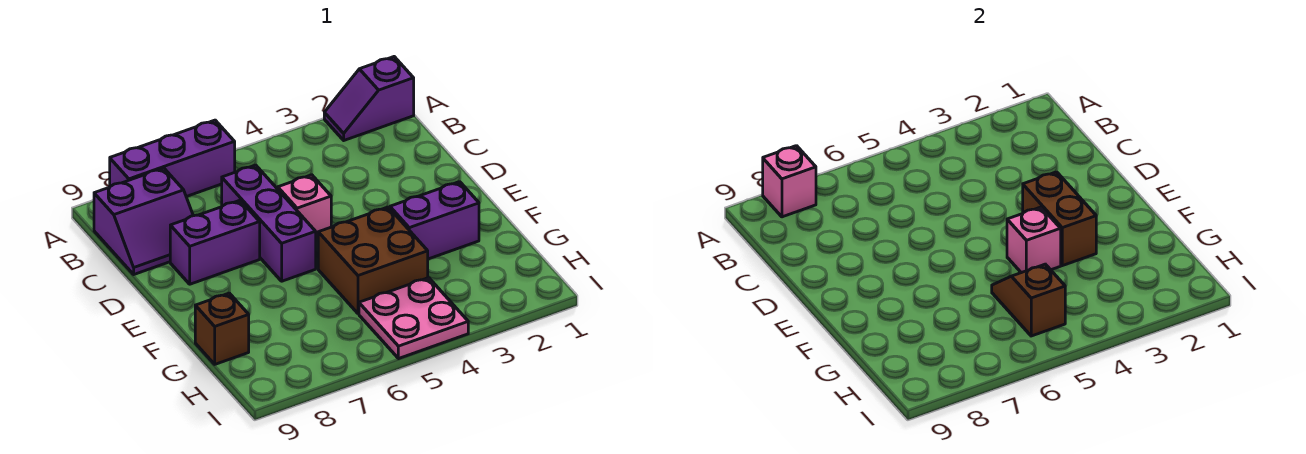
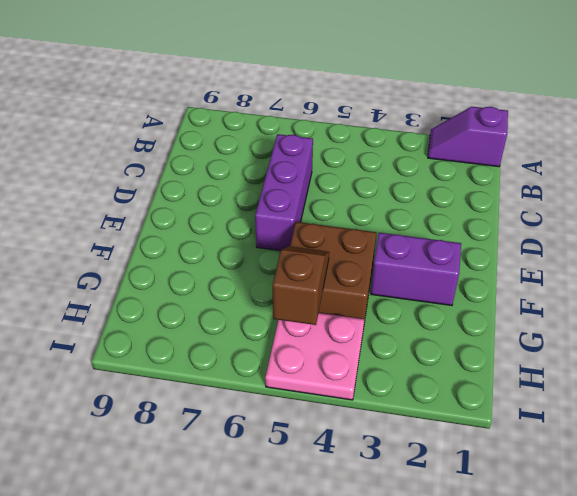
none -> purple brick A6:A8 level 1
none -> purple slope B8:C9 level 1 top B
none -> pink brick D5 level 1

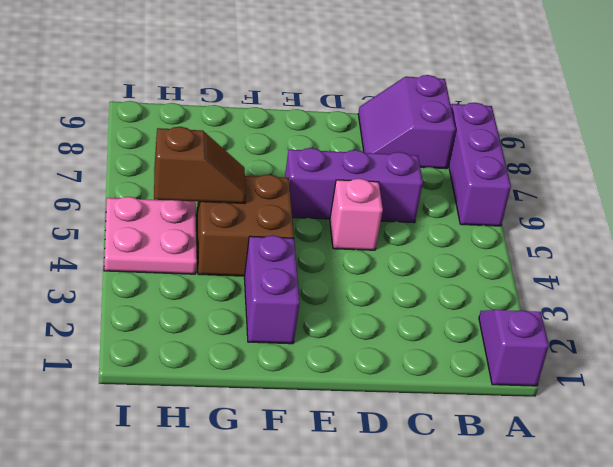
none -> purple brick D7:D8 level 1
none -> brown brick G9 level 1
none -> pink brick A8 level 2

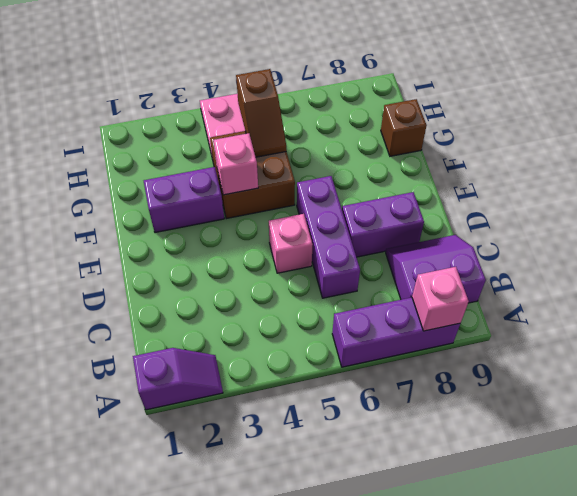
none -> brown brick E3:F3 level 2

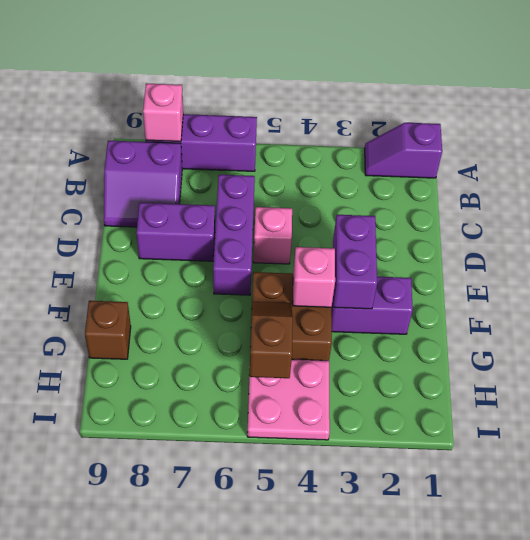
purple brick E3:F3 level 2 -> brown brick E3:F3 level 2

